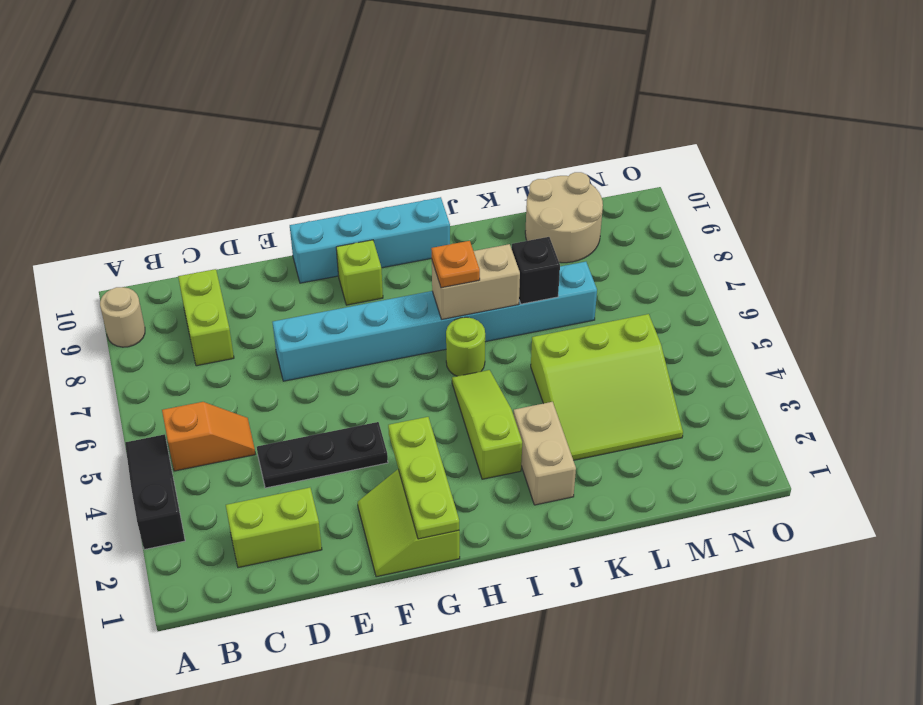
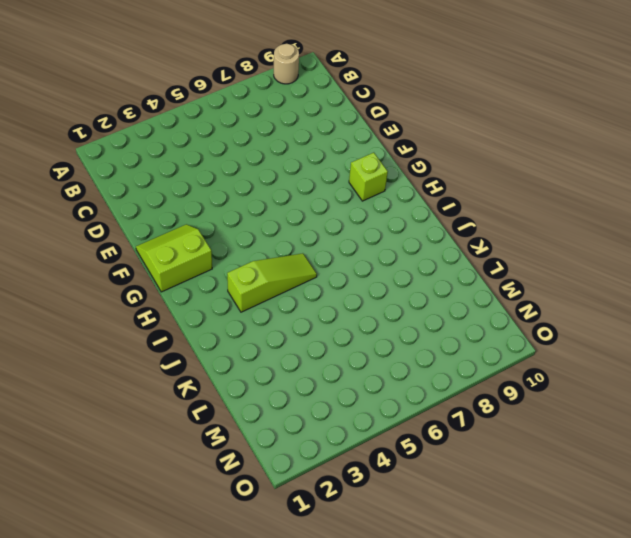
none -> black slope A3:A5 level 1 top 3
none -> orange slope B5:C5 level 1 top B
none -> lime brick C2:D2 level 1

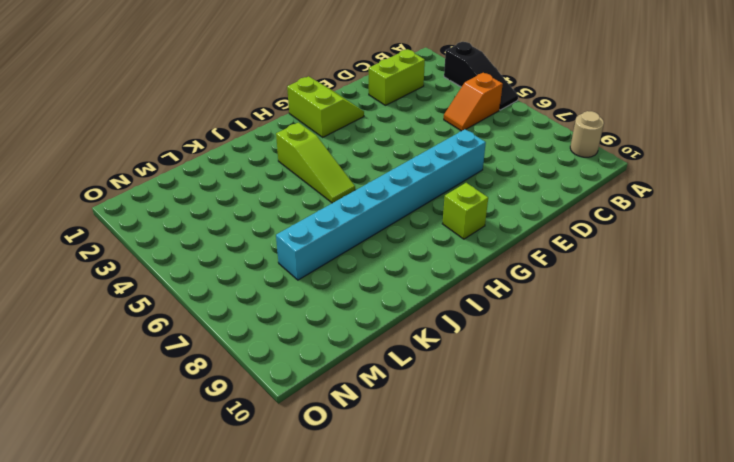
none -> lime brick C8:C9 level 1
none -> black plate D4:F4 level 1
none -> cyan brick F10:I10 level 1

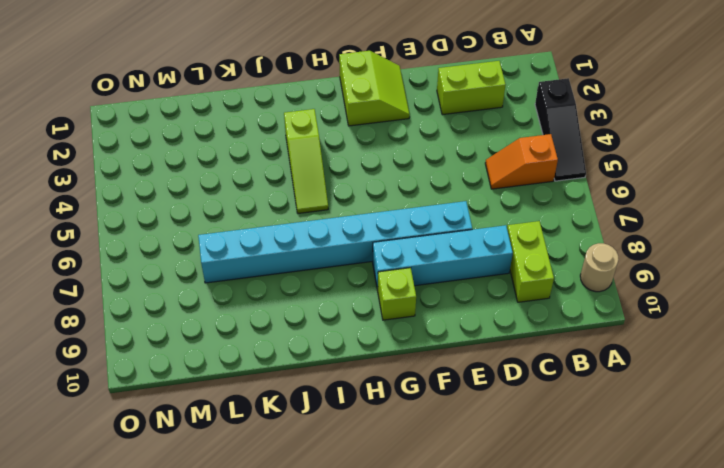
cyan brick D8:G8 level 1 -> cyan brick F10:I10 level 1
none -> black plate D4:F4 level 1
none -> lime round brick I6 level 1
none -> tan brick J2:J3 level 1

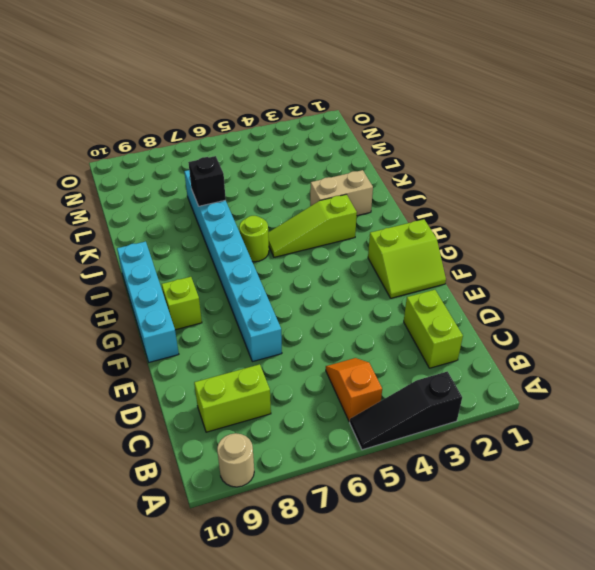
none -> black plate D4:F4 level 1
none -> lime slope K3:M5 level 1 top 5
none -> tan round brick L9:M10 level 1

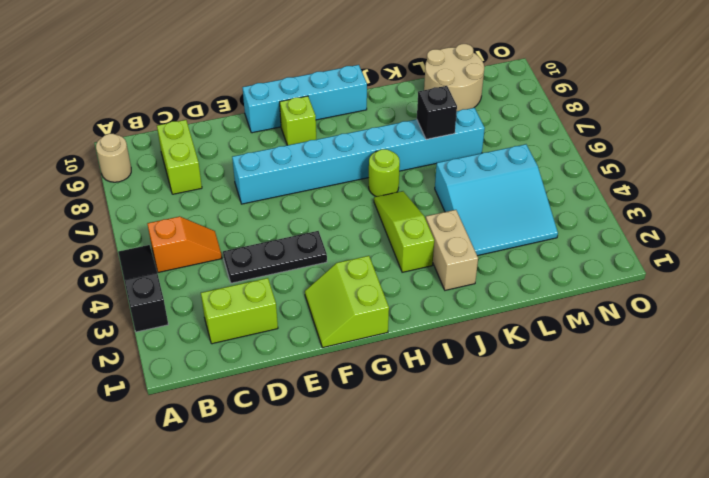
cyan slope K3:M5 level 1 top 5 -> lime slope K3:M5 level 1 top 5
none -> lime plate G1:G3 level 2
none -> tan brick I7:J7 level 2
none -> orange plate I7 level 3

